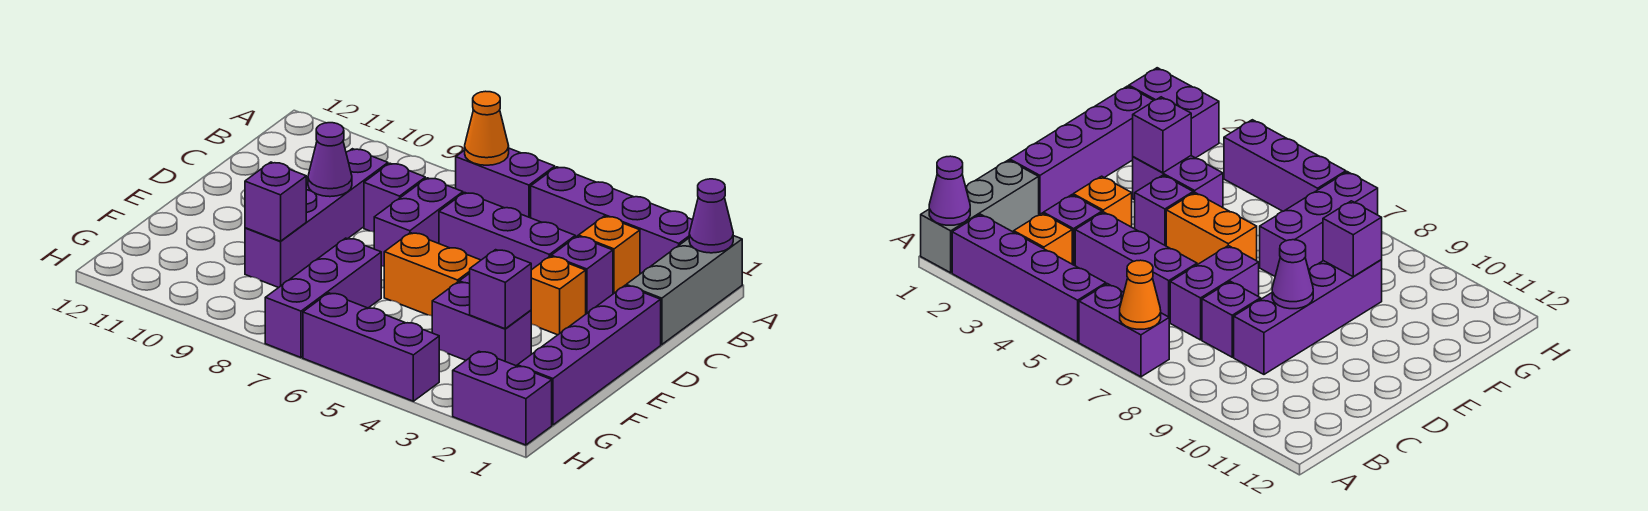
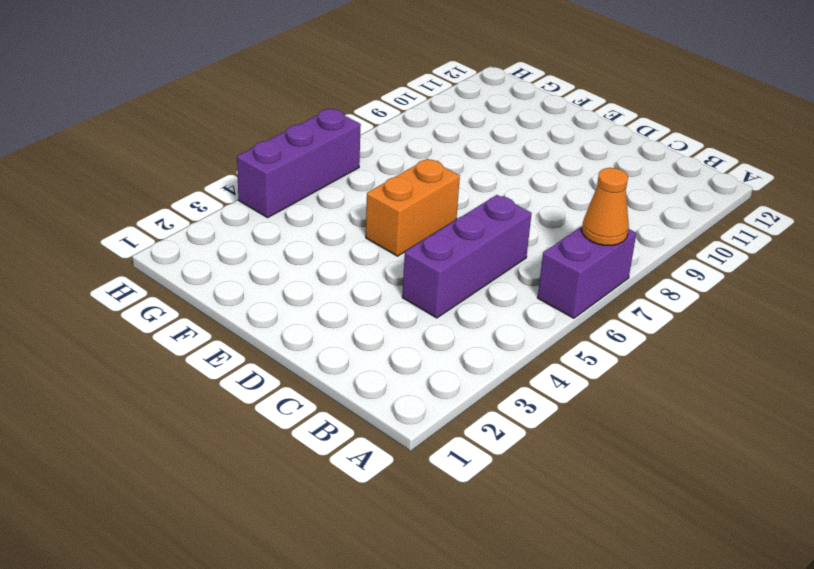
none -> grey brick A1:C1 level 1
none -> purple brick A2:A5 level 1
none -> orange brick B3 level 1

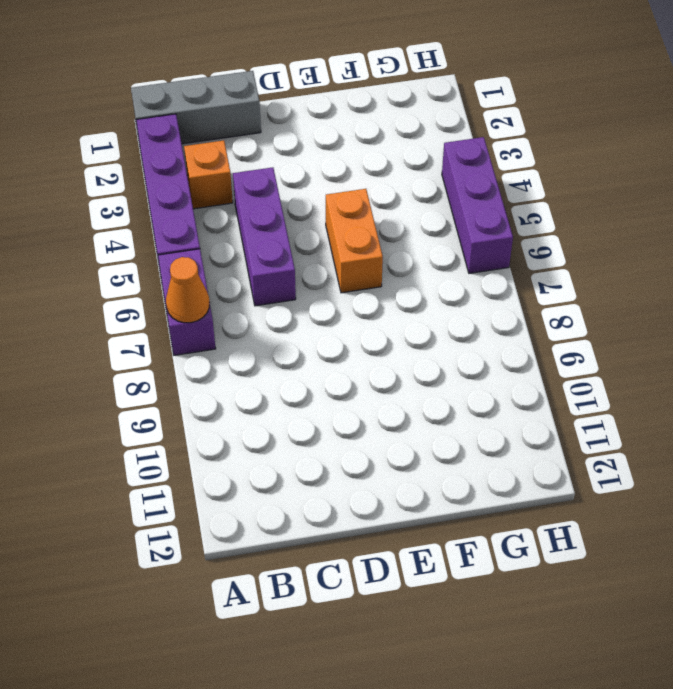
none -> purple brick C3 level 1
none -> purple brick C7:D7 level 1
none -> purple brick C8 level 1

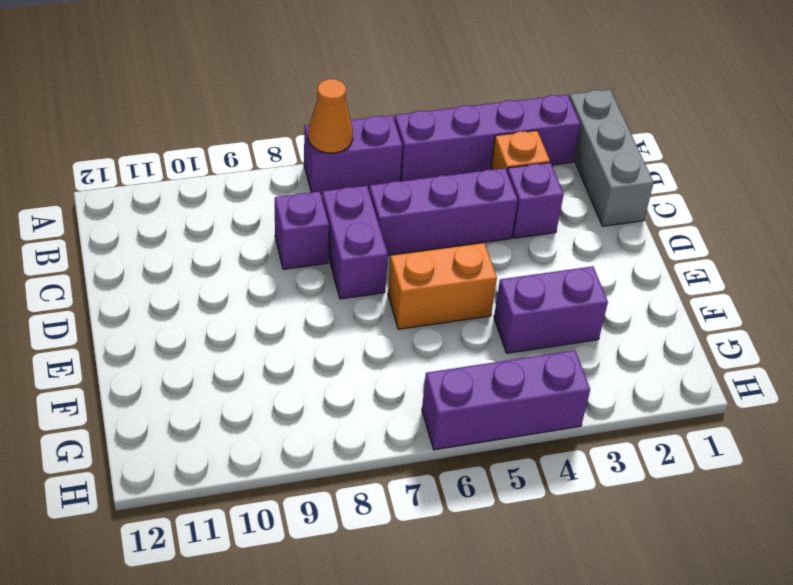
none -> purple brick C9:F9 level 1
none -> purple brick D1:G1 level 1
none -> orange brick D3 level 1

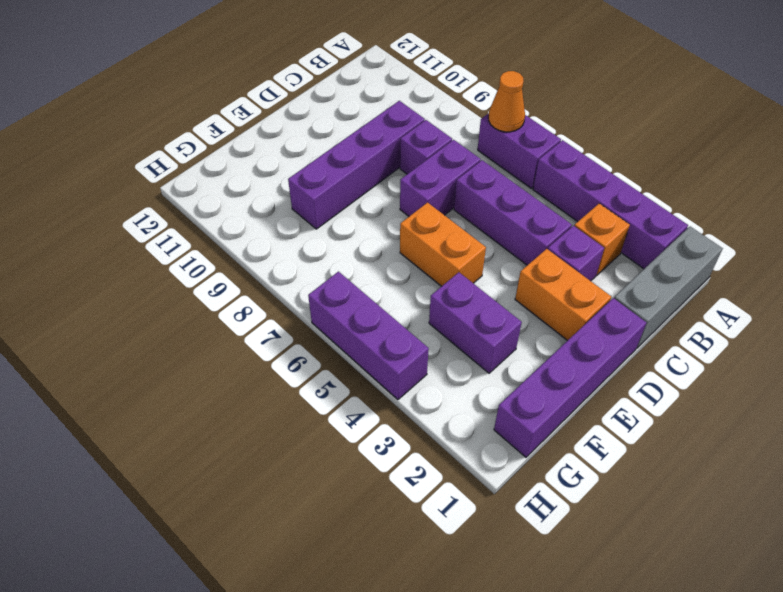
orange brick D2:D3 level 1 -> orange brick D3 level 1
none -> purple brick E4 level 1
none -> purple brick F7:H7 level 1
none -> purple brick H1:H2 level 1

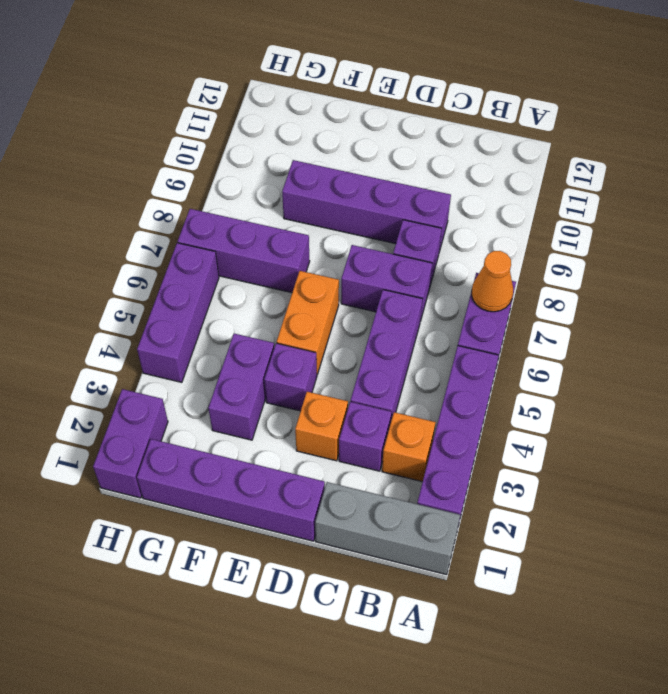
none -> purple cone A1 level 2
none -> purple cone D9 level 2
none -> purple brick F3 level 2

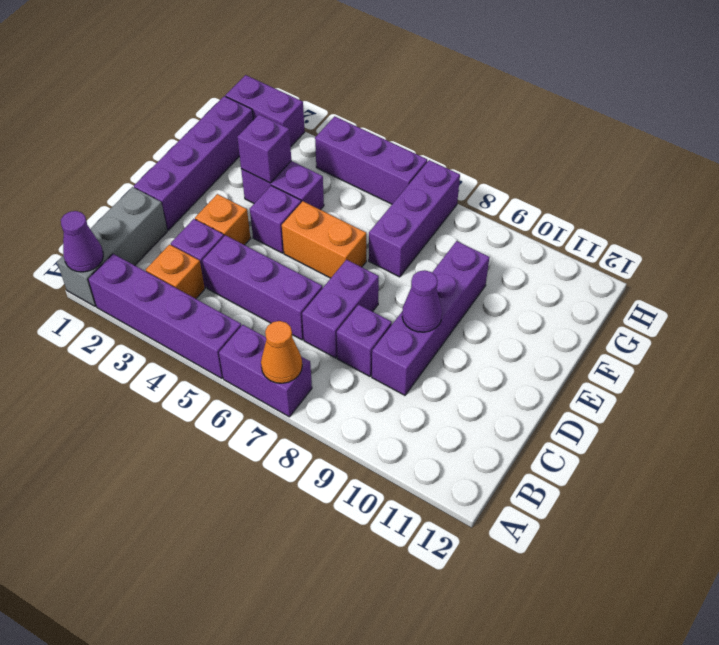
none -> purple brick F9 level 2

